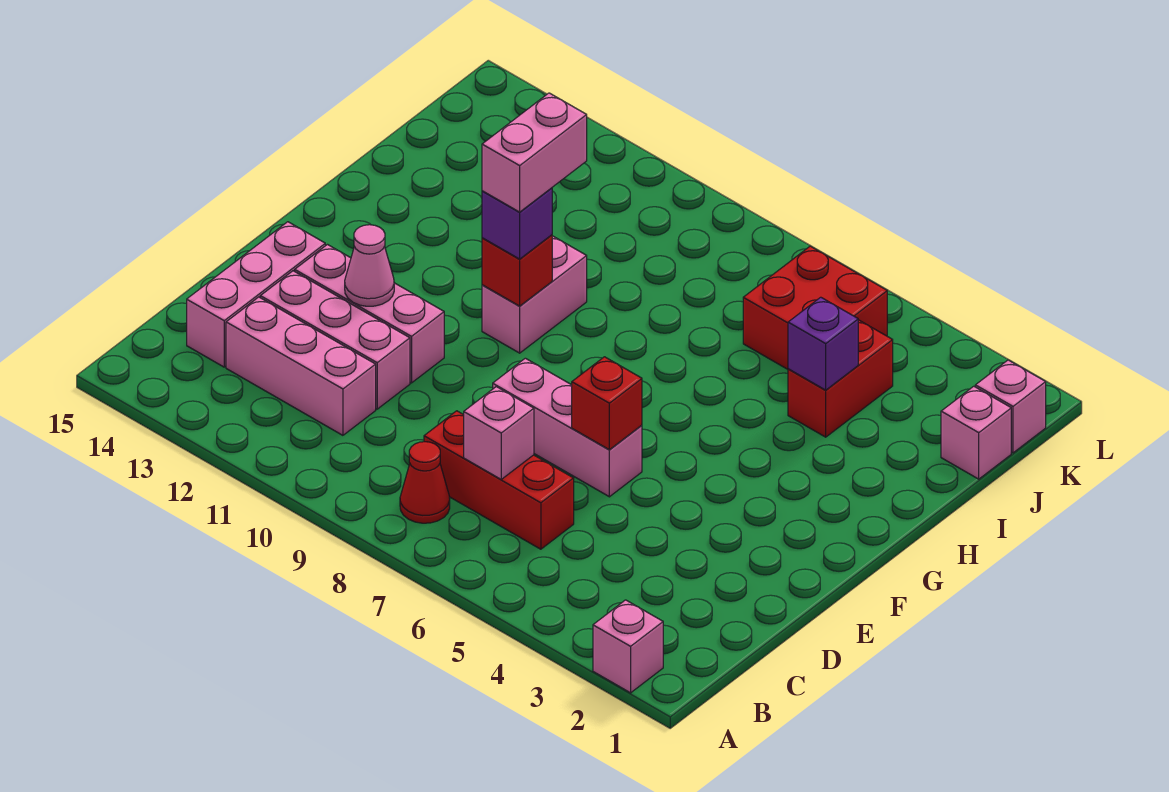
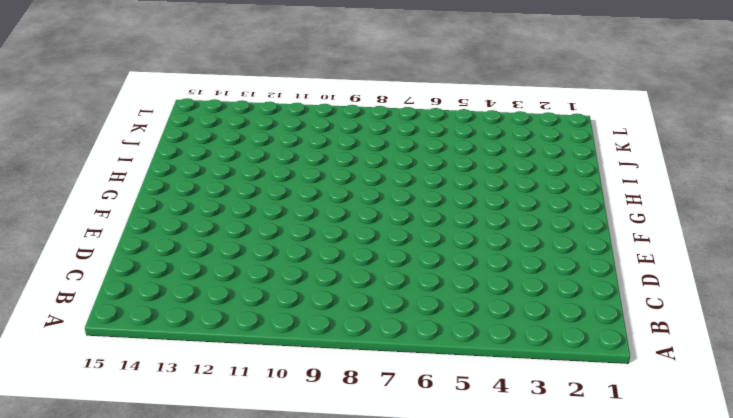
none -> pink brick A2 level 1
none -> red cone B8 level 1
none -> red brick C6:C8 level 1

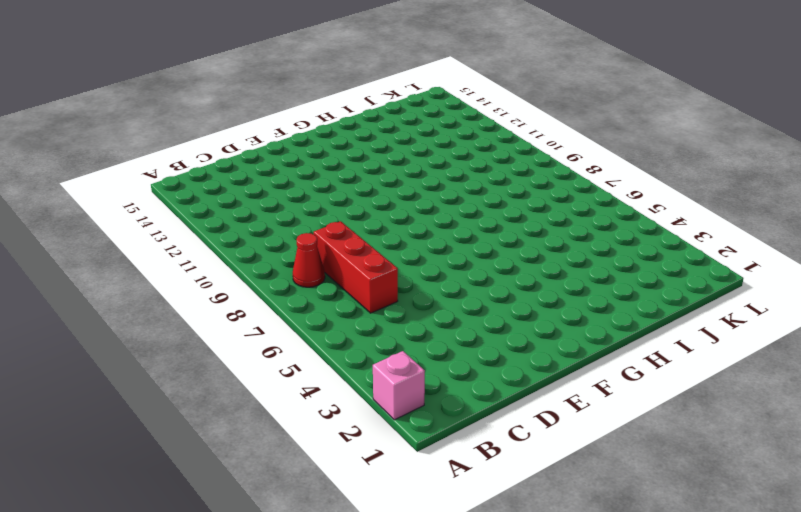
none -> pink brick C11:C13 level 1
none -> pink brick C14:E14 level 1
none -> pink brick D11:D13 level 1

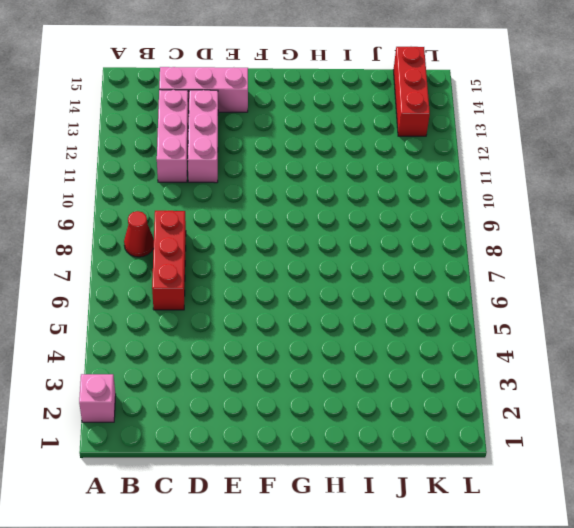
red brick K13:K15 level 1 -> none
none -> pink brick E6:E8 level 1
none -> pink brick E11:E13 level 1
none -> pink brick G10:H10 level 1

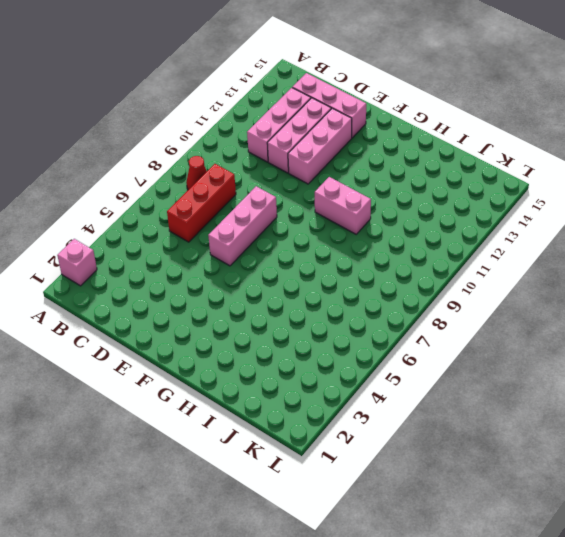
none -> red brick I4:J4 level 1
none -> pink brick J1 level 1
none -> red brick J5:K6 level 1

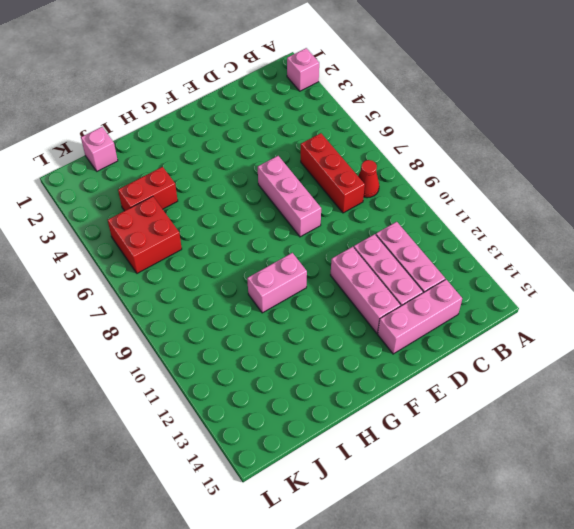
none -> pink brick K1 level 1
none -> pink brick C7 level 2
none -> red brick E6 level 2

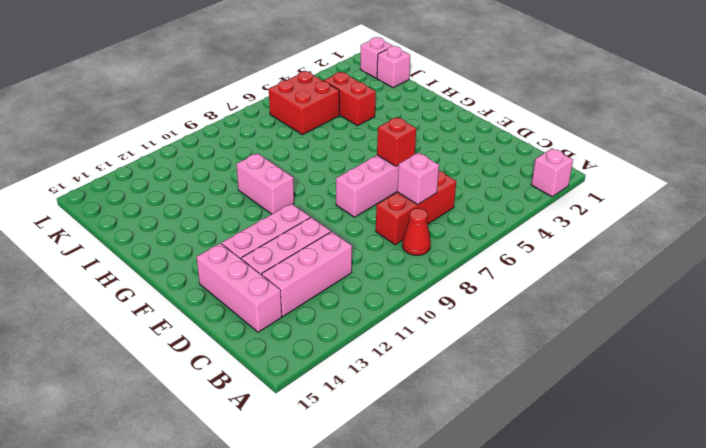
none -> pink cone E12 level 2
none -> red brick G10 level 2
none -> purple brick I4 level 2

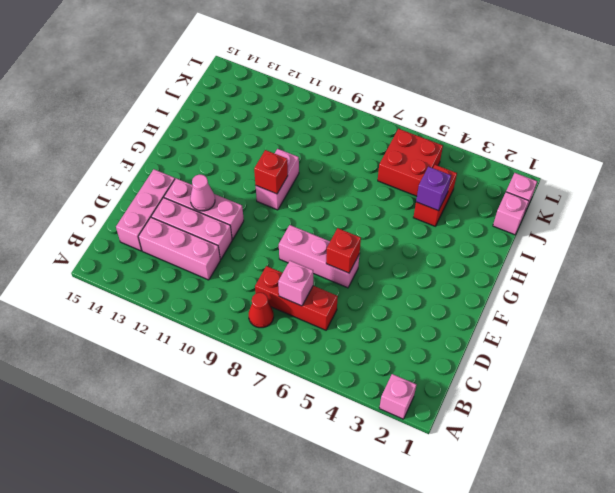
none -> purple brick G10 level 3
none -> pink brick G10:H10 level 4

